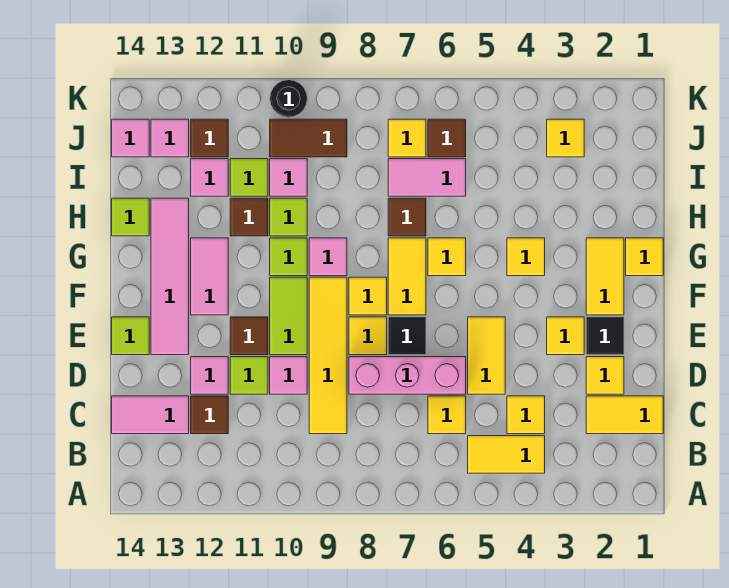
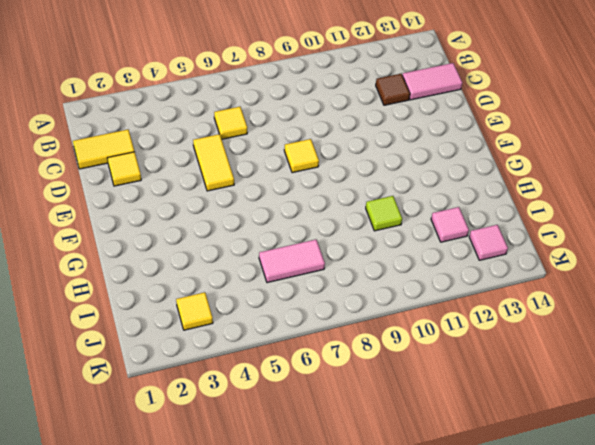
none -> yellow tile B4:B5 level 1
none -> yellow tile C4 level 1
none -> yellow tile C9:F9 level 1
none -> pink brick D6:D8 level 1

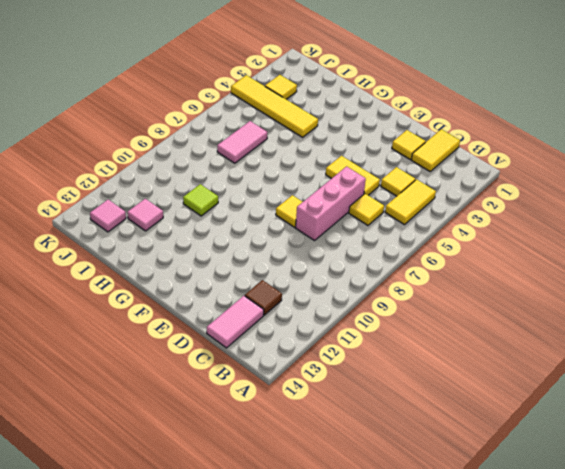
yellow tile H4:K4 level 1 -> yellow tile C9:F9 level 1
none -> pink tile D10 level 1
none -> lime tile D11 level 1
none -> pink tile D12 level 1
none -> black tile E2 level 1

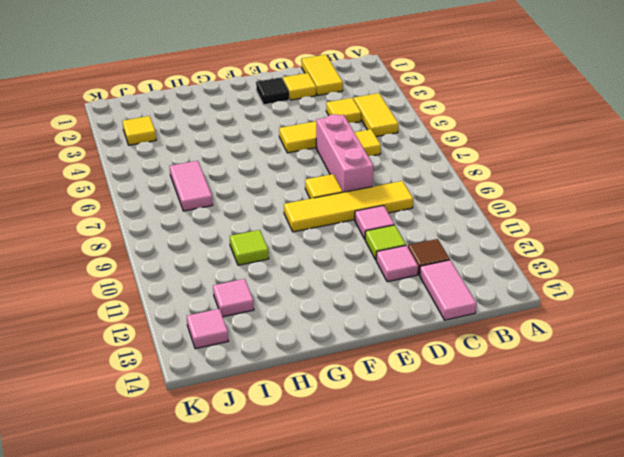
none -> yellow tile E3 level 1
none -> black tile E7 level 1
none -> lime tile E10:F10 level 1
none -> brown tile E11 level 1

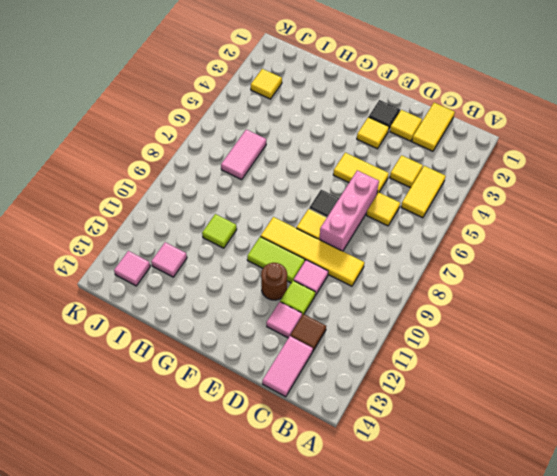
brown round brick E11 level 1 -> brown tile E11 level 1
none -> pink tile E13:H13 level 1
none -> lime tile E14 level 1
none -> yellow tile F2:G2 level 1
none -> yellow tile F7:G7 level 1

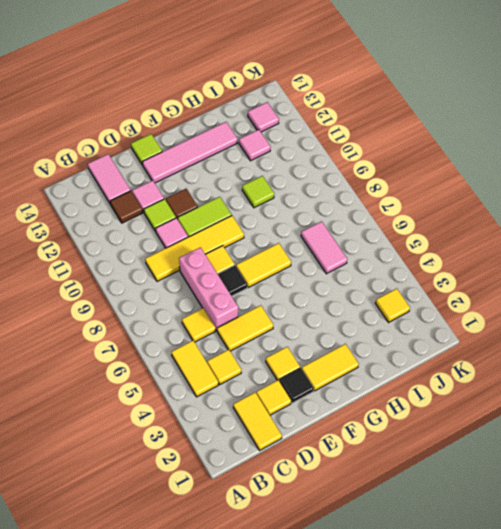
none -> yellow tile F8 level 1
none -> pink tile F12:G12 level 1
none -> yellow tile G1 level 1
none -> yellow tile G4 level 1

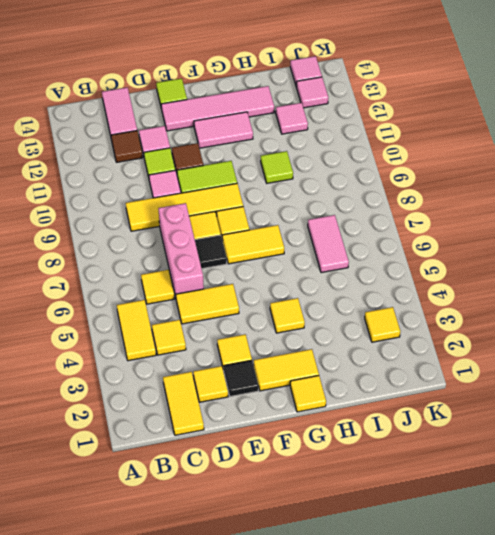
none -> yellow tile G6 level 1
none -> pink tile G9 level 1
none -> lime tile G10 level 1
none -> brown tile H7 level 1

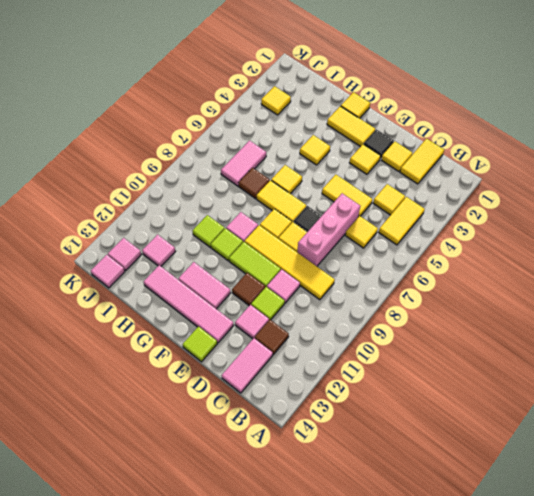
none -> brown tile H11 level 1
none -> lime tile H14 level 1
none -> pink tile I10 level 1
none -> lime tile I11 level 1

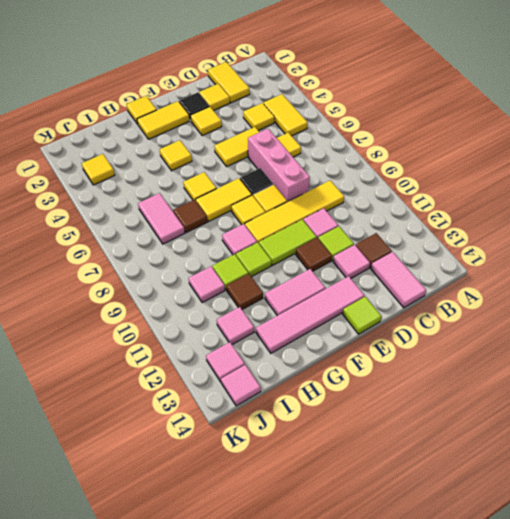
none -> lime tile H14 level 1
none -> lime tile I11 level 1
none -> brown tile J6 level 1
none -> yellow tile J7 level 1

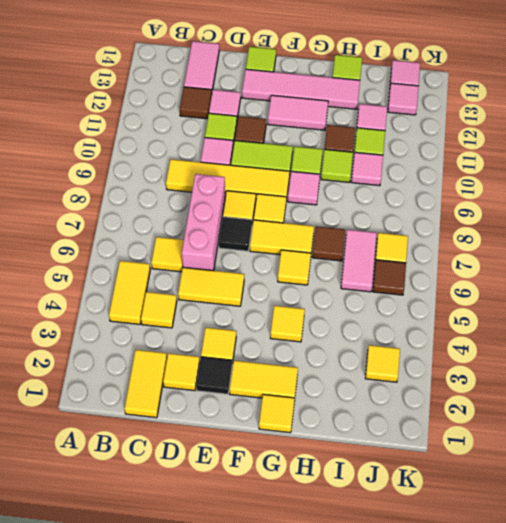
none -> brown tile J9:J10 level 1
none -> brown tile J12 level 1
none -> black round brick K10 level 1

